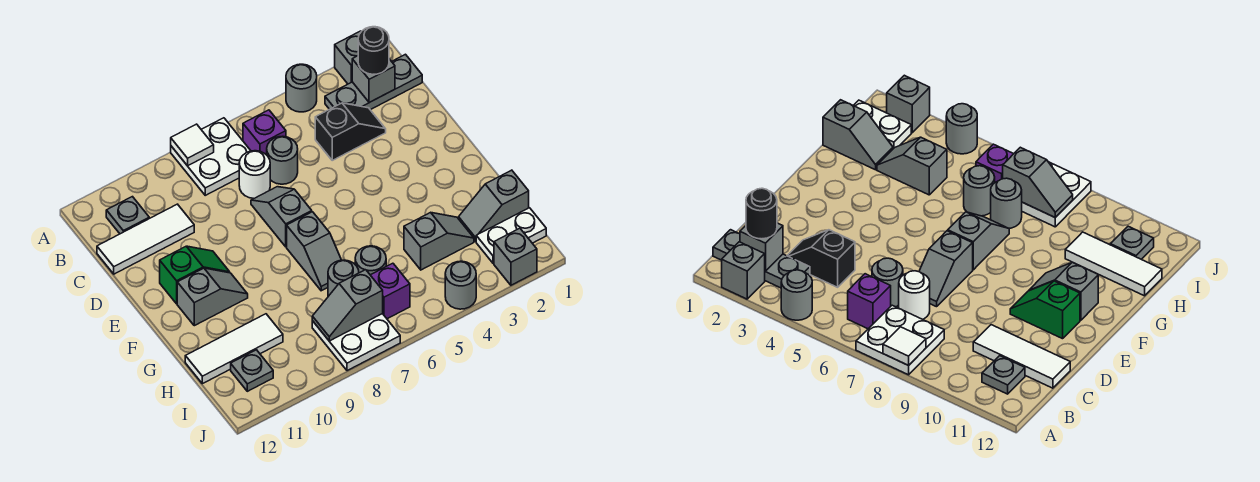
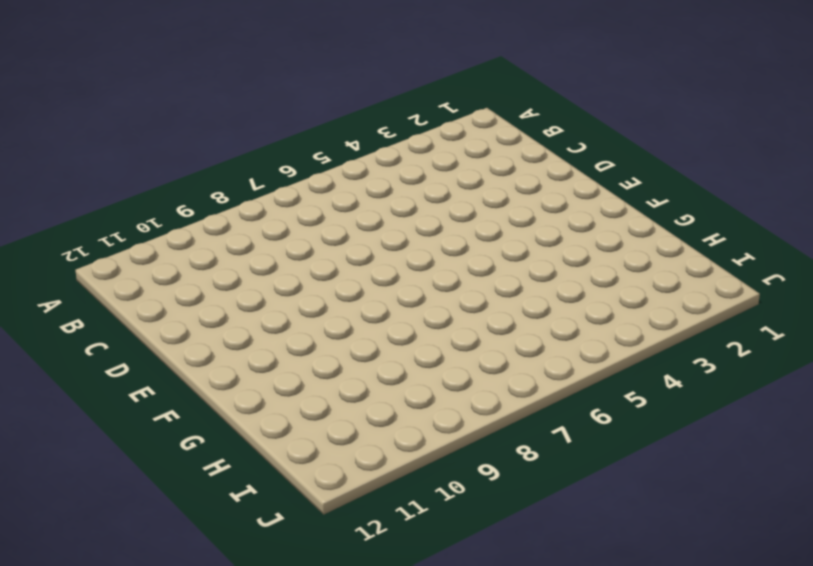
none -> grey brick A2 level 1
none -> grey round brick A4 level 1
none -> white plate A7:B8 level 1

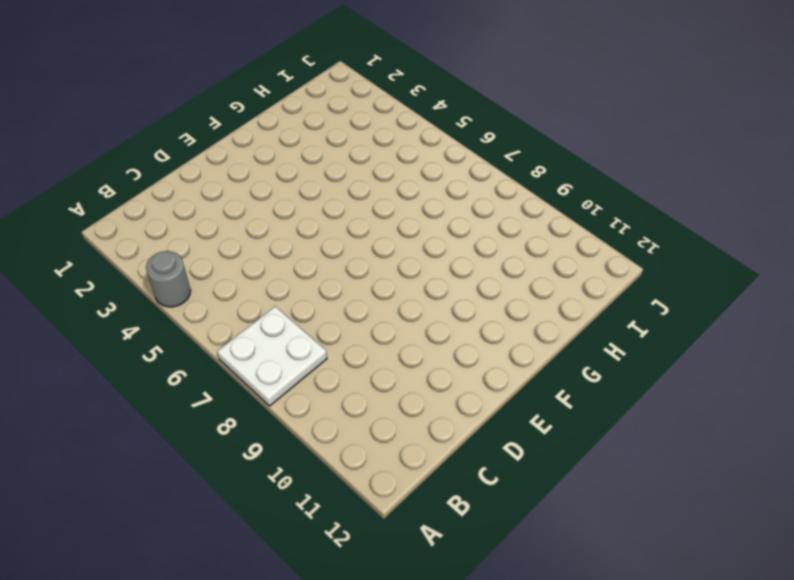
none -> grey brick A2 level 1
none -> grey plate B1:B3 level 1
none -> purple brick B6 level 1

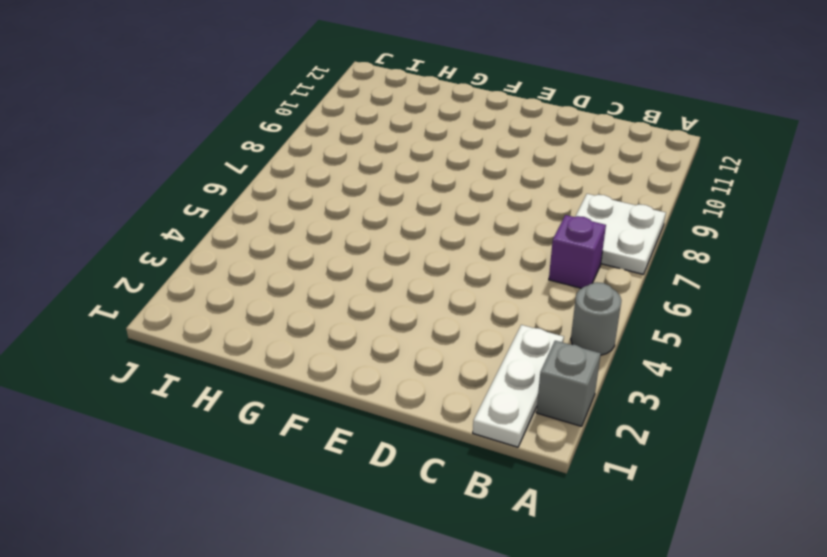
white plate B1:B3 level 1 -> grey plate B1:B3 level 1
none -> grey plate B11 level 1
none -> black slope C3:C4 level 1 top 4
none -> grey round brick C6 level 1

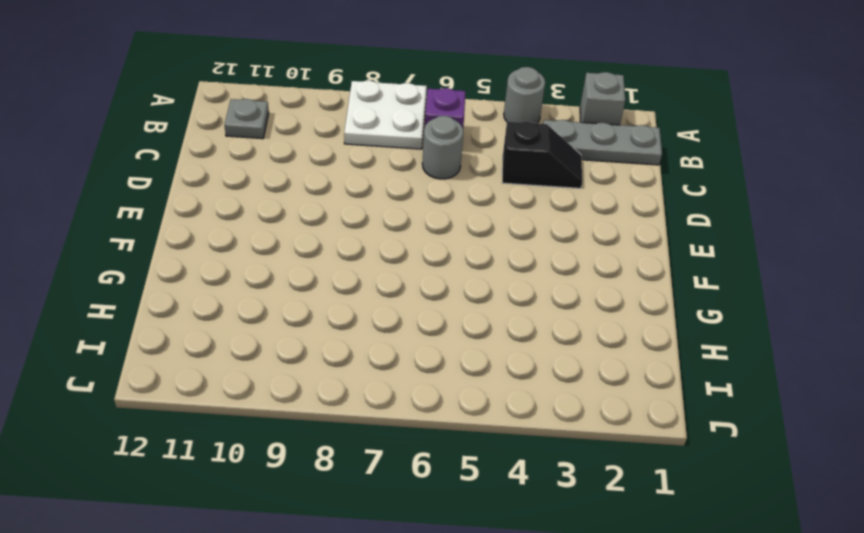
none -> white round brick C7 level 1
none -> white tile C10:C12 level 1
none -> grey slope D7:E7 level 1 top E

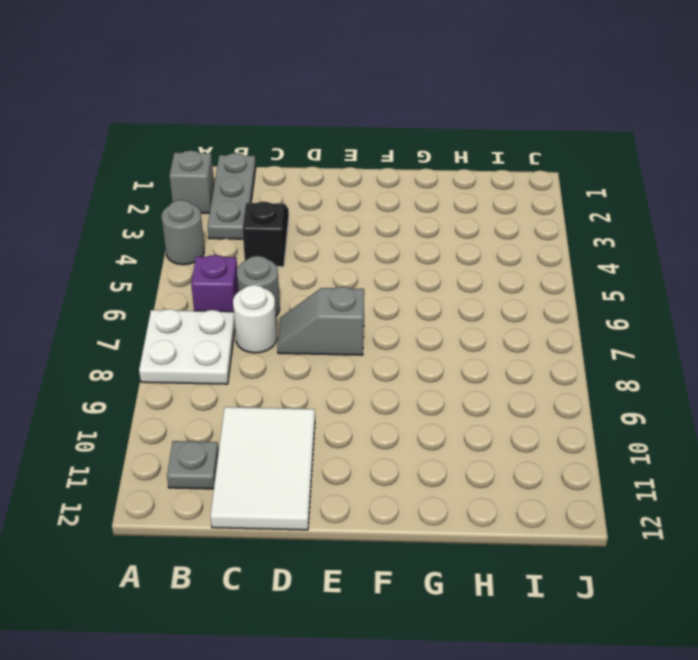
white tile C10:D12 level 1 -> white tile C10:C12 level 1
none -> green slope E10:E11 level 1 top 11
none -> grey slope F7:G7 level 1 top F
none -> grey slope F10:F11 level 1 top 11

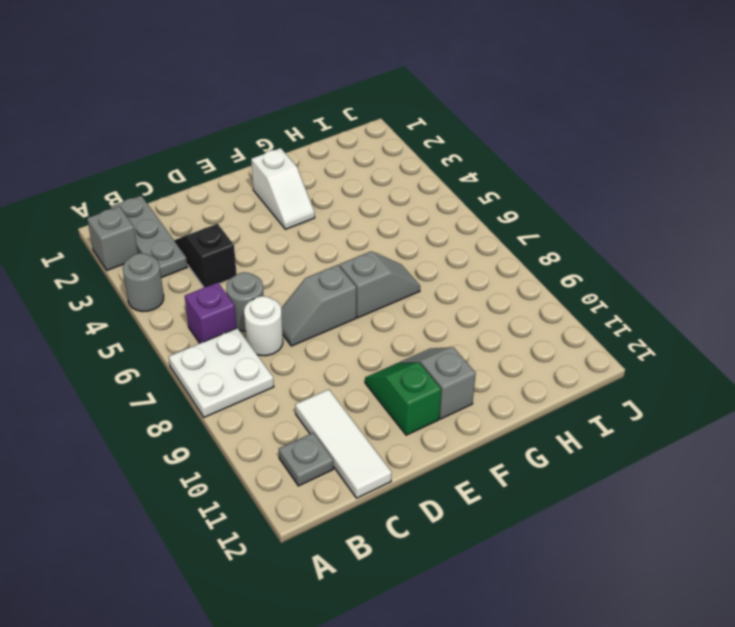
white slope F2:F3 level 1 top 2 -> none
none -> grey slope H1:H2 level 1 top 1
none -> grey slope H3:H4 level 1 top 4
none -> grey round brick H6 level 1

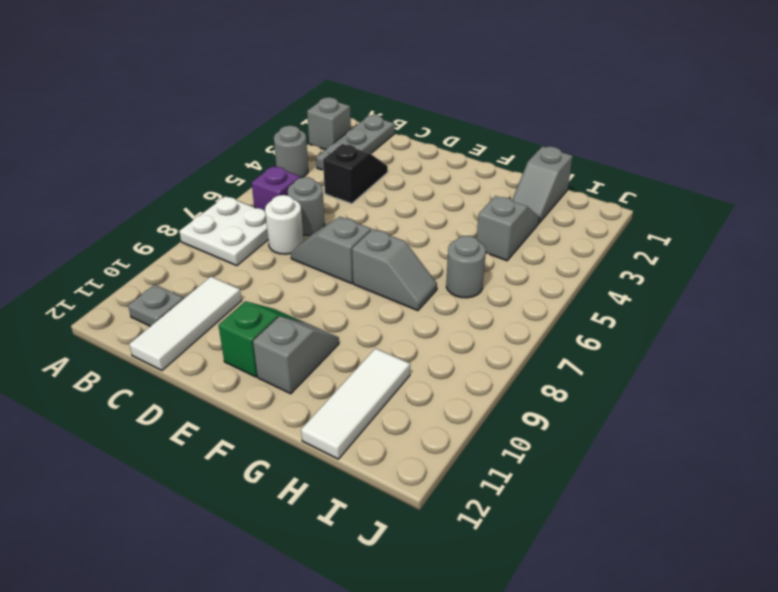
none -> grey round brick H7 level 1
none -> white plate I1:I2 level 1
none -> purple brick I6 level 1

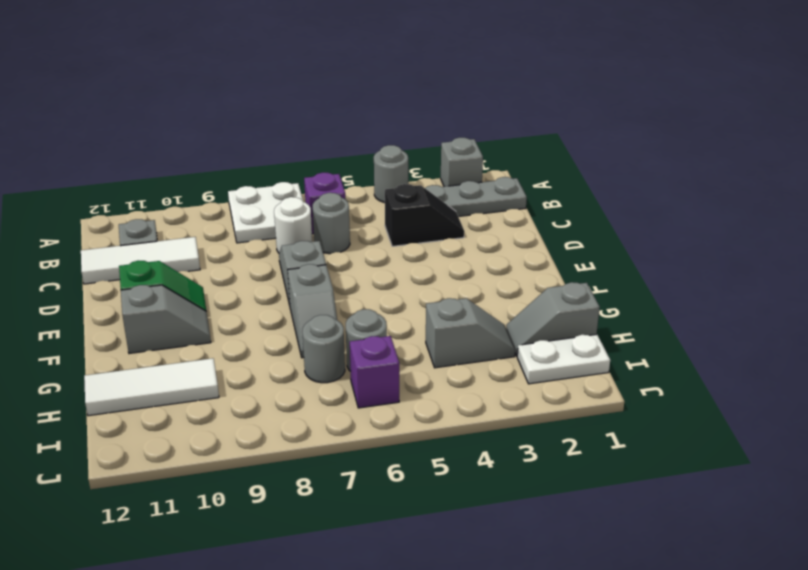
none -> white plate I7:J8 level 1
none -> grey plate I11 level 1
none -> grey brick J2 level 1

